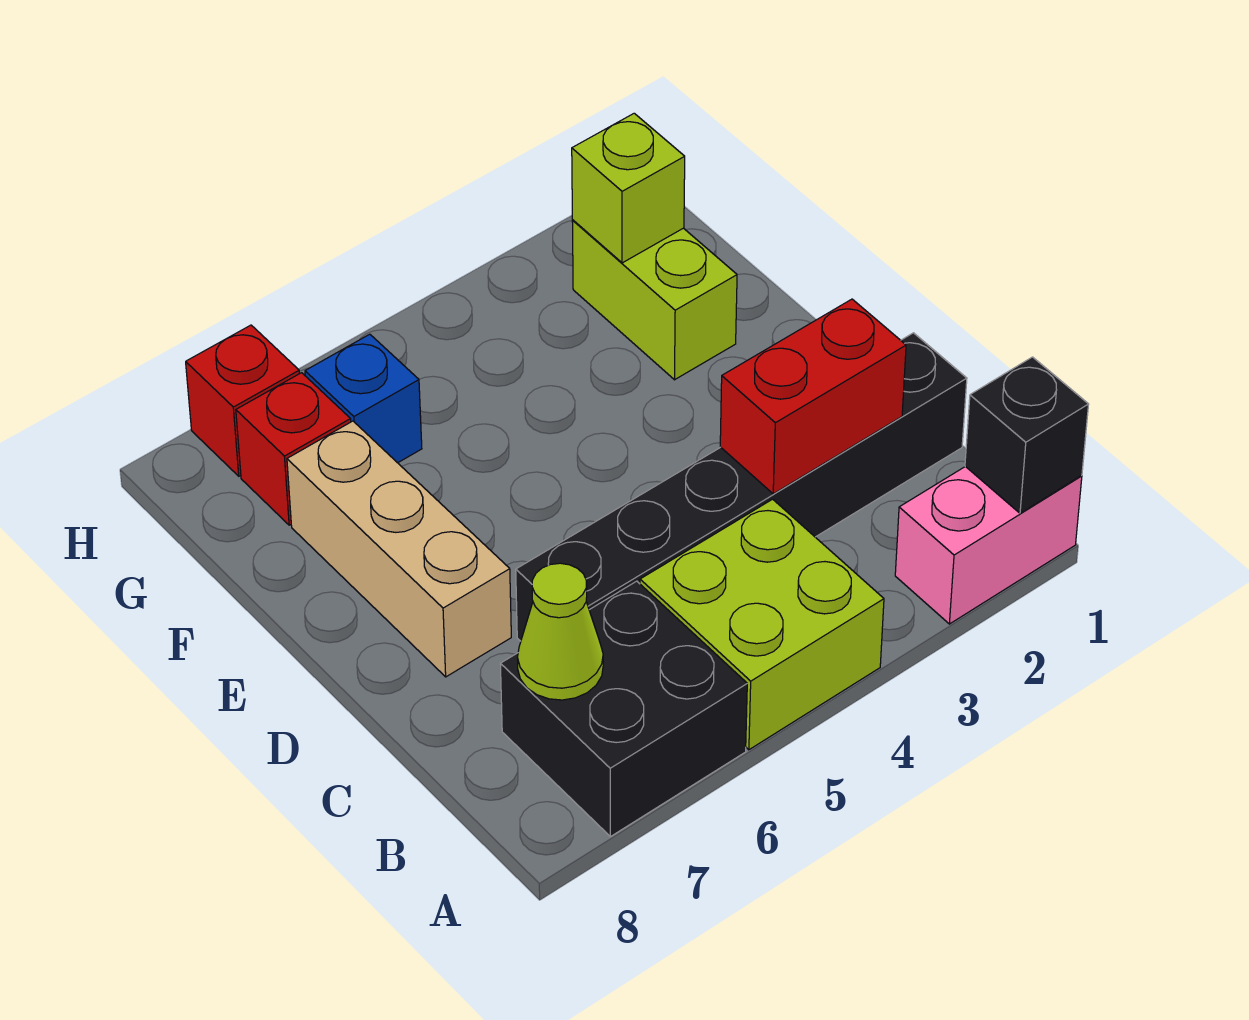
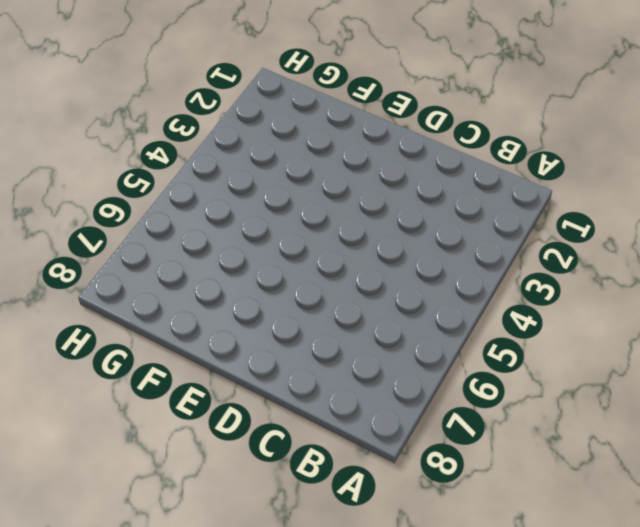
none -> pink brick A1:A2 level 1
none -> lime brick A4:B5 level 1
none -> black brick A6:B7 level 1

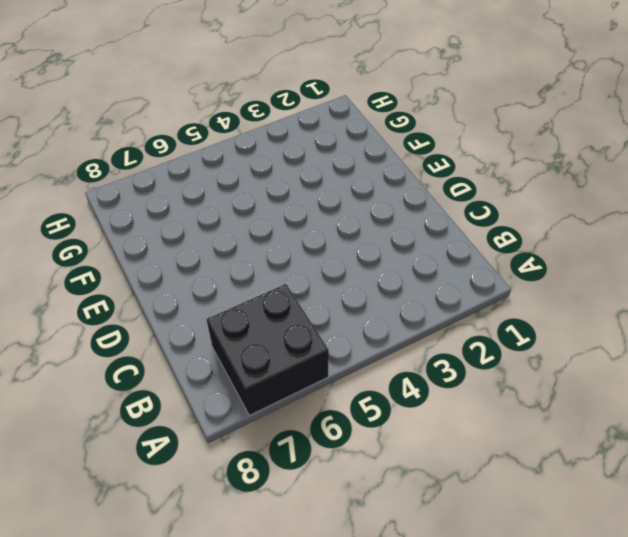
none -> pink brick A1:A2 level 1
none -> lime brick A4:B5 level 1
none -> black brick C1:C6 level 1

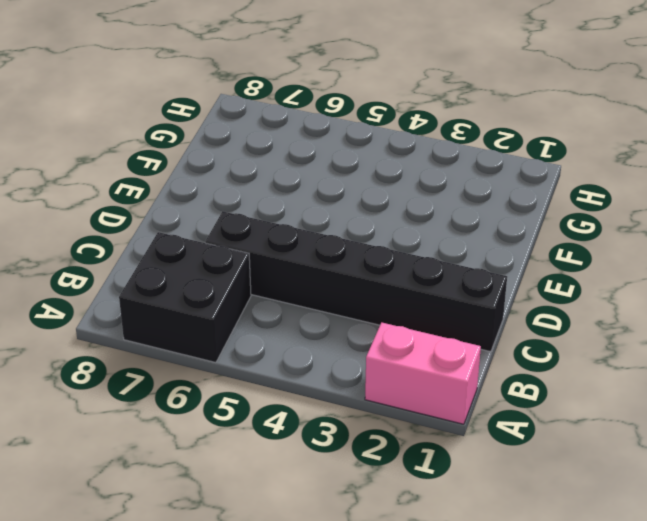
none -> lime brick A4:B5 level 1
none -> tan brick D7:F7 level 1
none -> lime brick F2:G2 level 1

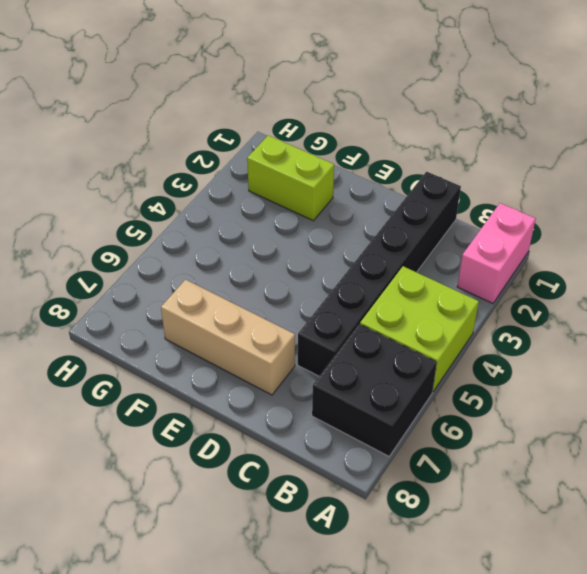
none -> blue brick G6 level 1
none -> red brick G7 level 1
none -> red brick H7 level 1

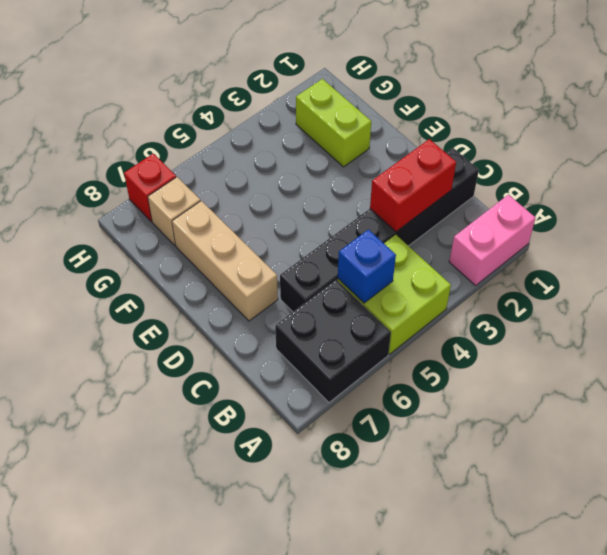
blue brick B5 level 2 -> blue brick G6 level 1
tan brick G7 level 1 -> red brick G7 level 1
none -> black brick A1 level 2
none -> lime cone B7 level 2
none -> lime brick G2 level 2

